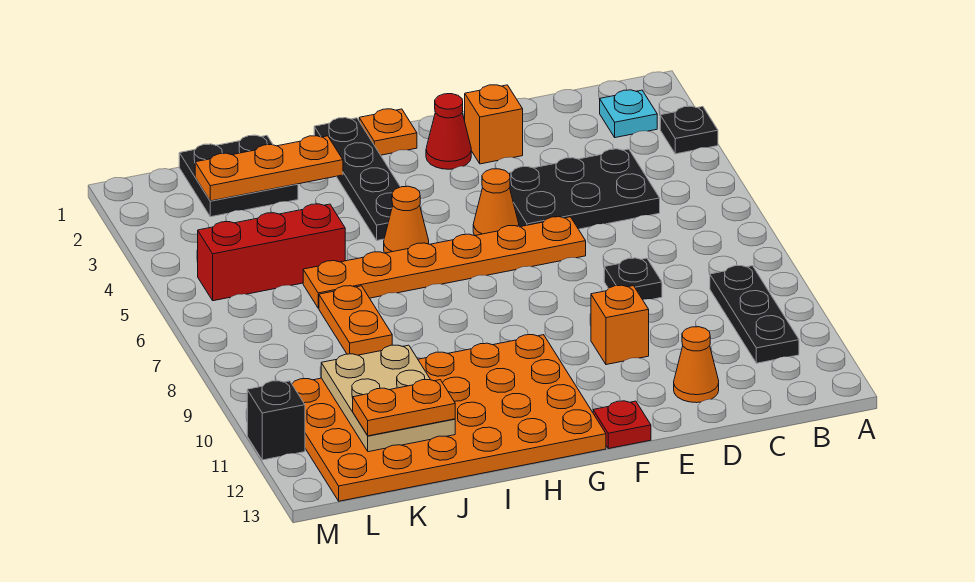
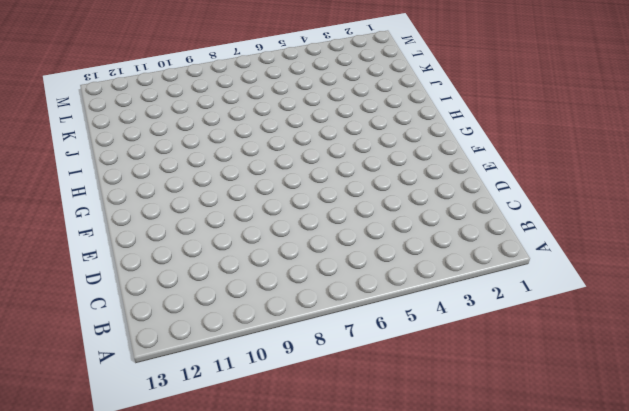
none -> black plate A3 level 1
none -> cyan plate B2 level 1
none -> black plate B9:B11 level 1

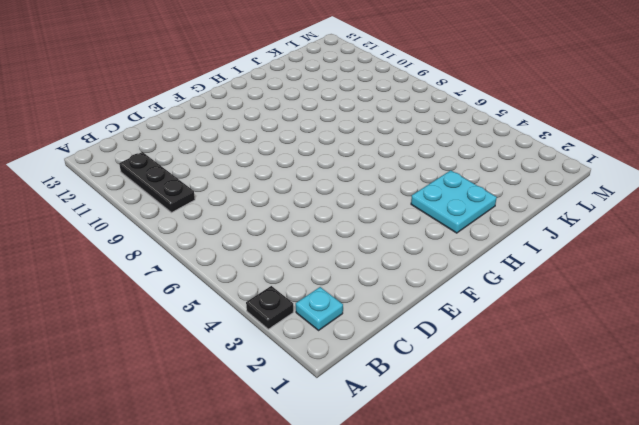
cyan plate H2:I3 level 1 -> black plate H1:H4 level 1
none -> black plate C4:E5 level 1
none -> black plate D8 level 1
none -> orange cone D12 level 1

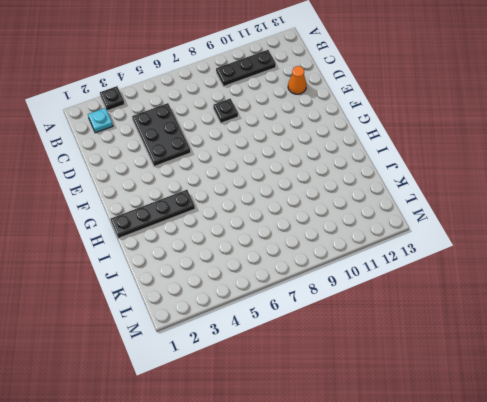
none -> orange brick E2 level 1
none -> orange plate E6:J6 level 1
none -> orange brick E10 level 1

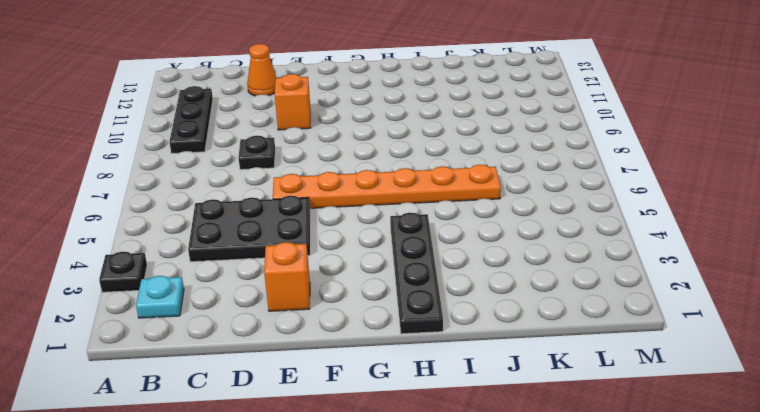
none -> red cone F2 level 1
none -> orange cone F5 level 1
none -> red plate F13 level 1

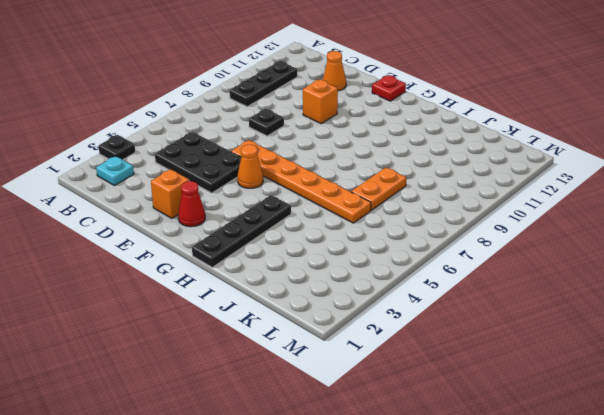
none -> orange plate G1 level 1
none -> orange plate G10:L13 level 1
none -> orange cone H5 level 1

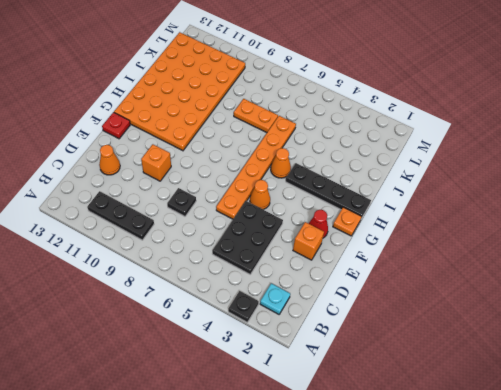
none -> black plate J1:K2 level 1
none -> red brick J5:L5 level 1
none -> black brick M11 level 1

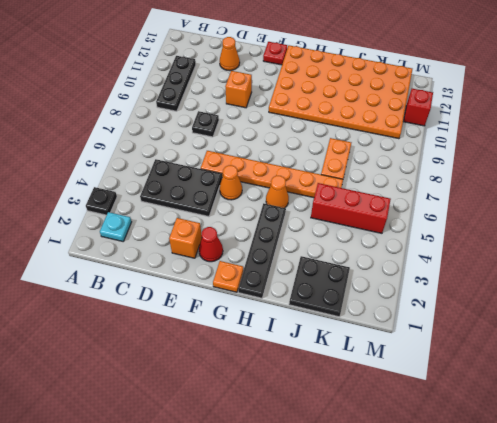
red brick M11 level 1 -> black brick M11 level 1
none -> orange plate I2:K2 level 2
none -> tan plate J10:K12 level 2
none -> orange plate J12:K12 level 3

